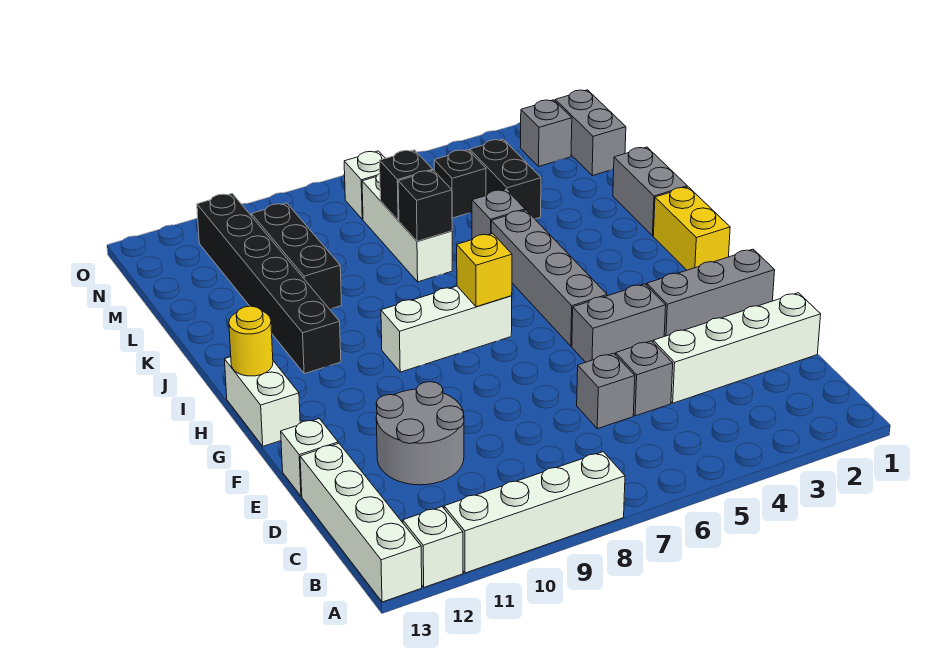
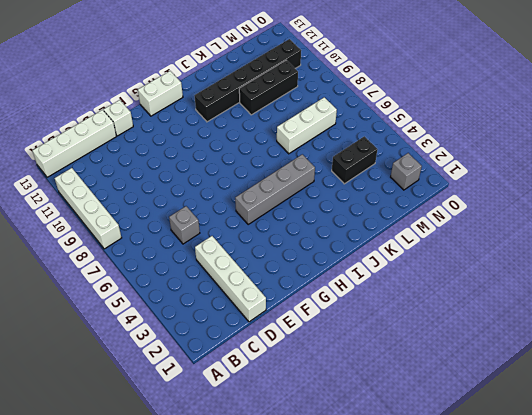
none -> white brick A12 level 1
none -> grey brick D5 level 1
none -> grey round brick D10:E11 level 1

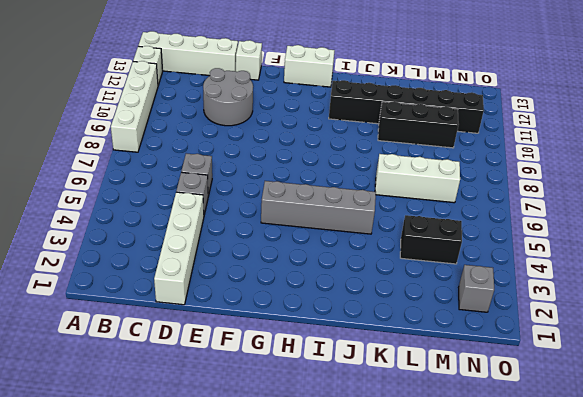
none -> grey brick F1:F3 level 1
none -> grey brick F4:F5 level 1
none -> yellow brick H1:I1 level 1

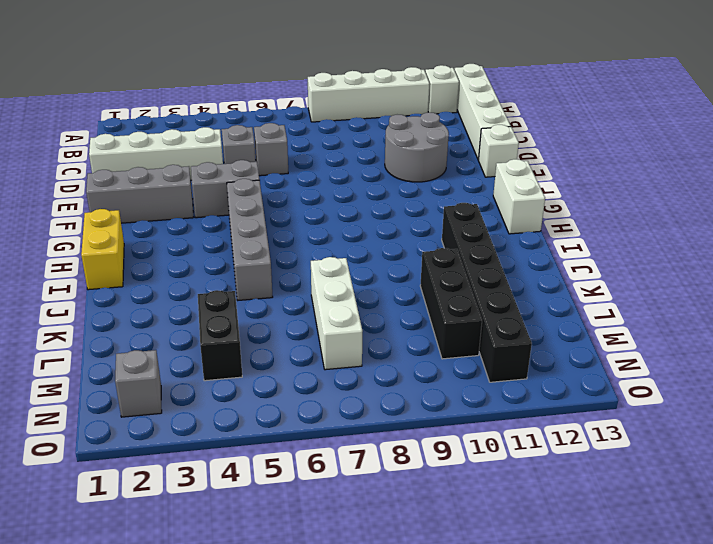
none -> white brick H7:H9 level 1
none -> grey brick J1:K1 level 1
none -> grey brick K5 level 1

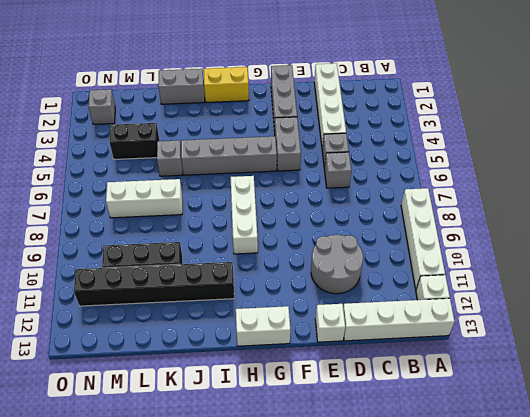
none -> grey brick M1:N1 level 1
none -> black brick M5 level 1
none -> white brick N7 level 1

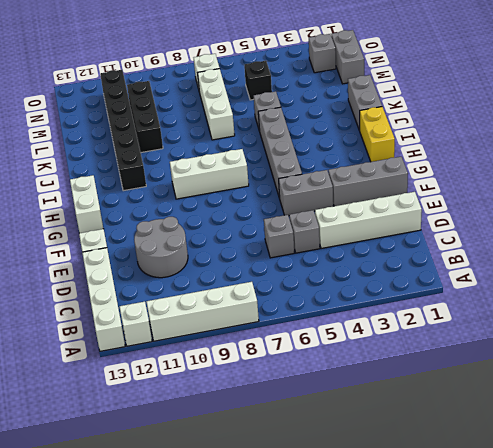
none -> black brick L4:M4 level 1
none -> yellow brick H7 level 2
none -> yellow round brick H13 level 2

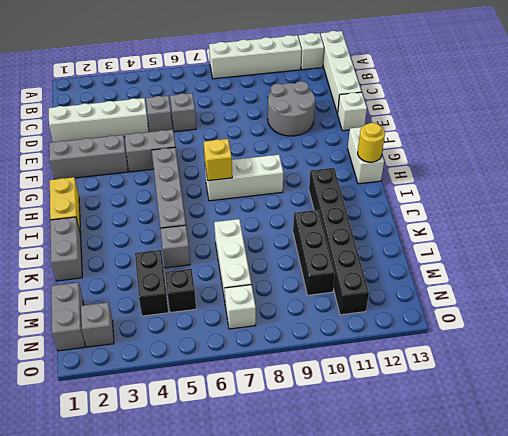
none -> black brick K7 level 2
none -> black brick L7 level 2

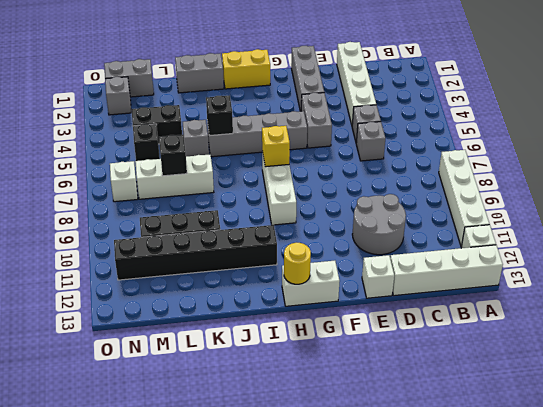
black brick J5 level 2 -> black brick K7 level 2

